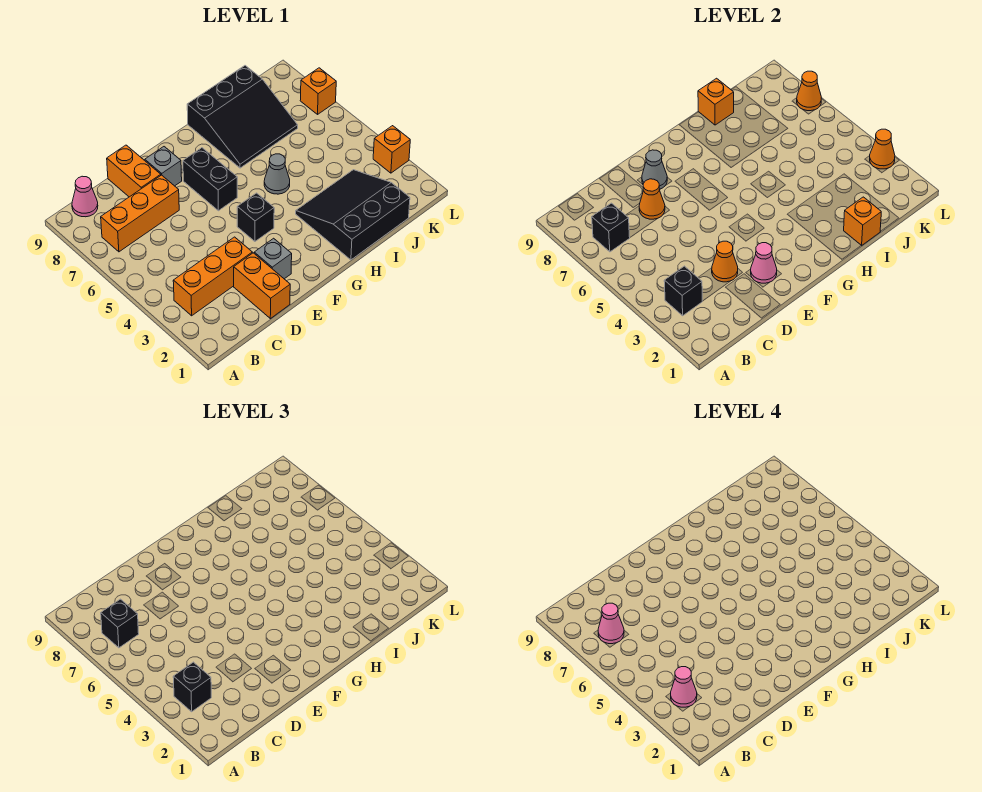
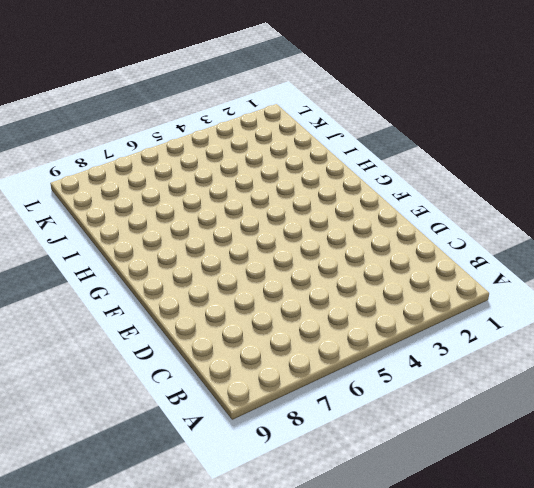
none -> orange brick B3:D3 level 1
none -> orange brick B7:D7 level 1
none -> pink cone B9 level 1

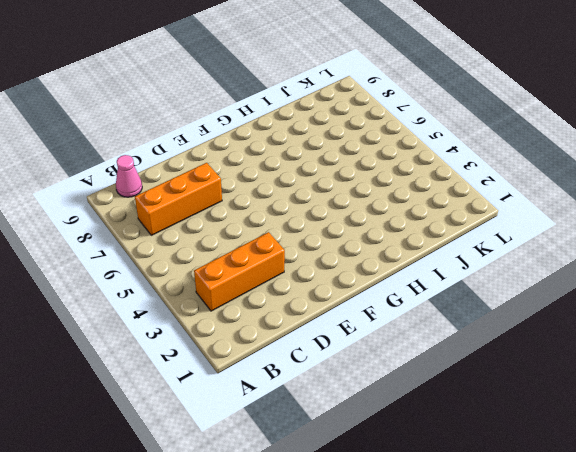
none -> orange brick D1:D2 level 1
none -> orange brick D8:D9 level 1
none -> grey brick E2 level 1

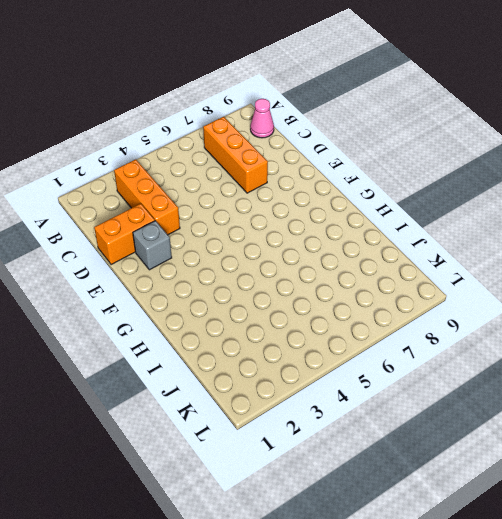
none -> orange brick D8:D9 level 1
none -> grey brick E8 level 1
none -> black brick F4 level 1

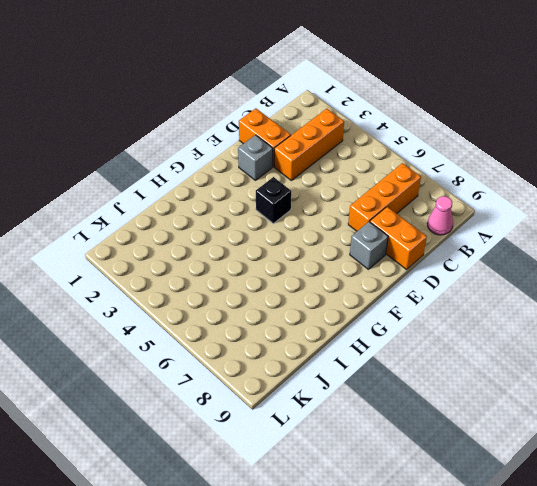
none -> black brick F6:F7 level 1
none -> black slope H1:J3 level 1 top 1
none -> grey cone H5 level 1

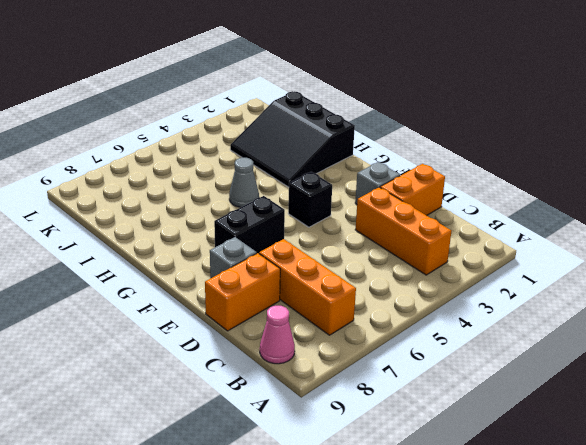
none -> black slope H7:J9 level 1 top 9
none -> orange brick L3 level 1
none -> orange brick L7 level 1

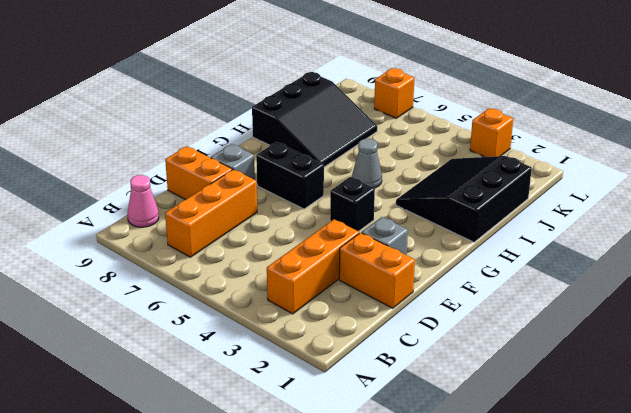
none -> black brick B3 level 2
none -> black brick B7 level 2
none -> orange cone D3 level 2

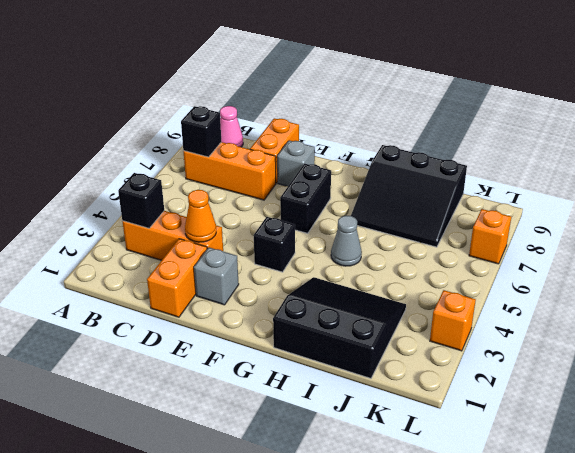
none -> orange cone D7 level 2
none -> pink cone E2 level 2
none -> grey cone E8 level 2

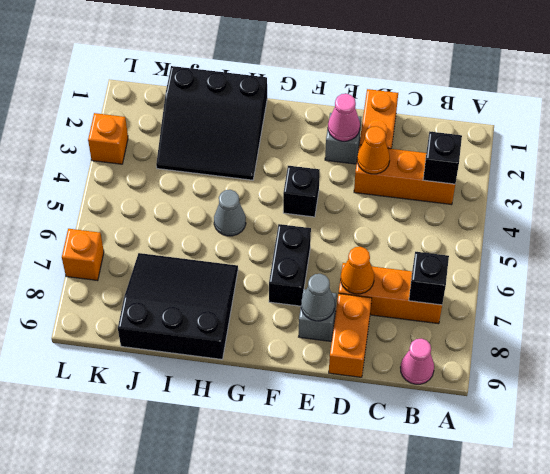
none -> orange brick I1 level 2
none -> orange brick I9 level 2
none -> orange cone L3 level 2

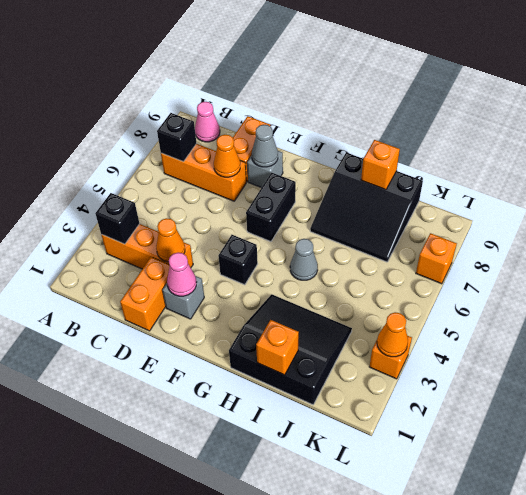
none -> orange cone L7 level 2
none -> black brick B3 level 3
none -> black brick B7 level 3

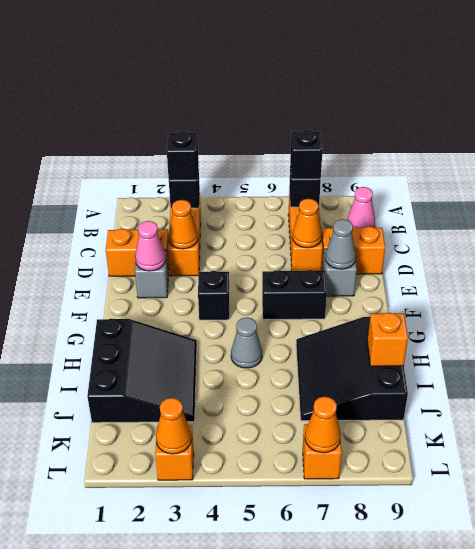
none -> orange brick I1 level 2
none -> pink cone B3 level 4
none -> pink cone B7 level 4

